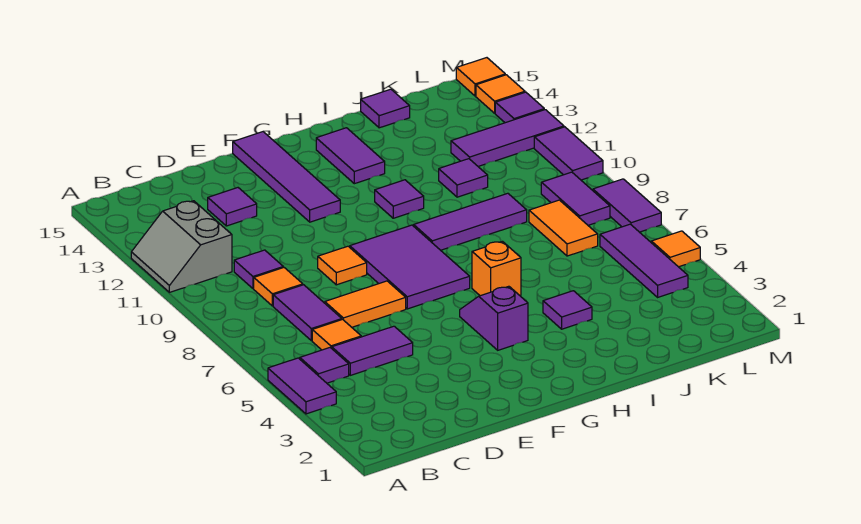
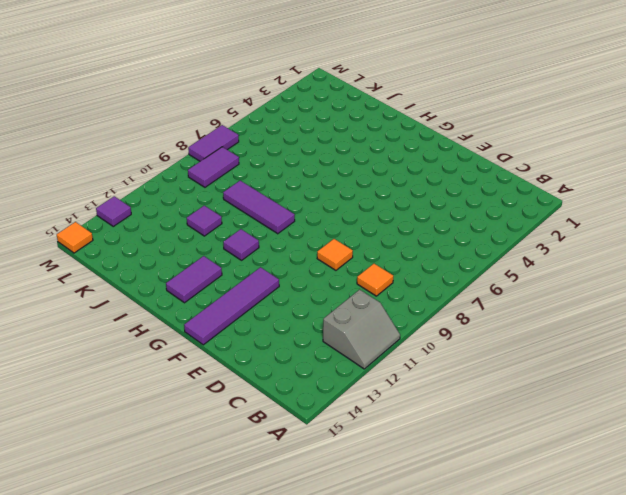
none -> purple tile A4:A5 level 1
none -> purple tile B5 level 1
none -> purple tile C5:D5 level 1
none -> orange tile C6 level 1

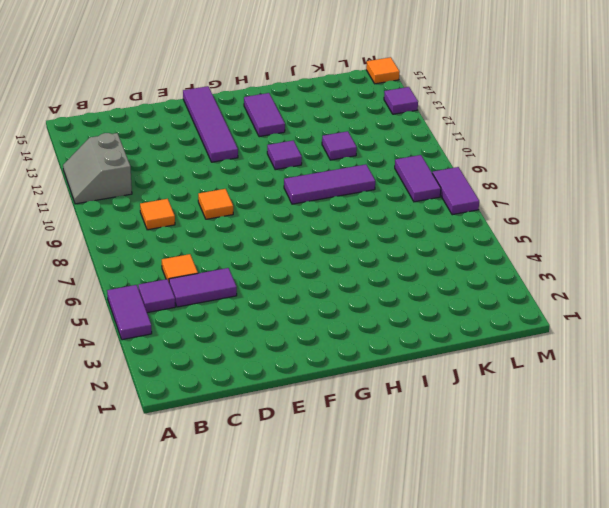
none -> purple tile C7:C8 level 1
none -> purple tile C10 level 1
none -> orange tile D7:E7 level 1
none -> purple tile D13 level 1

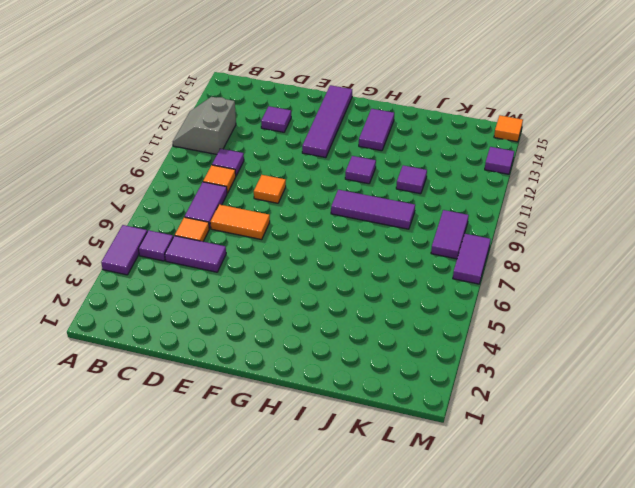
none -> purple tile F7:G9 level 1
none -> purple slope G4:G5 level 1 top 4
none -> orange brick H6 level 1
none -> purple tile I4 level 1

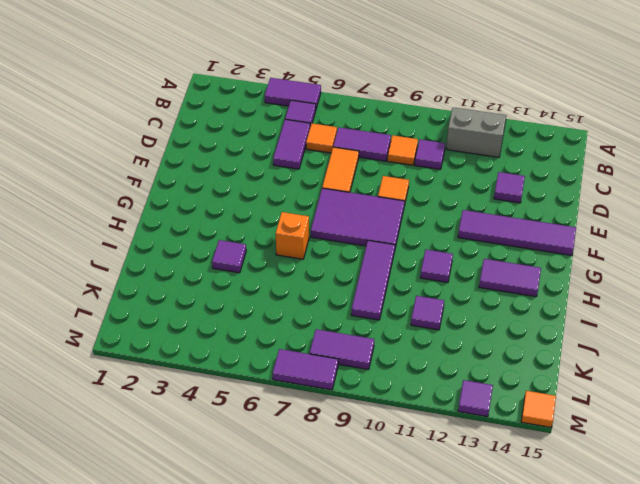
none -> purple slope G4:G5 level 1 top 4
none -> purple tile J15 level 1
none -> orange tile K7:K8 level 1
none -> purple tile K12:M12 level 1

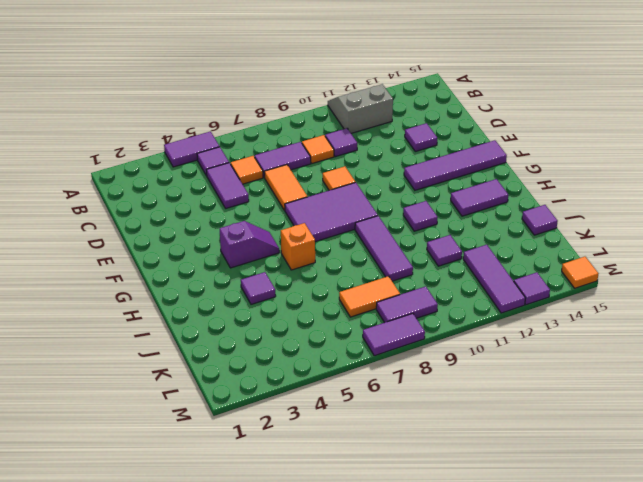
none -> purple tile L4:L6 level 1
none -> orange tile M5 level 1
none -> purple tile M10:M11 level 1
none -> orange tile M14 level 1

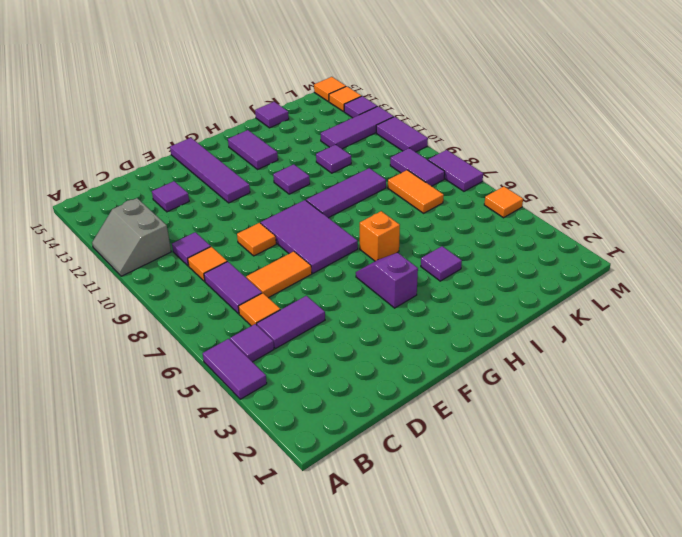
none -> purple tile L4:L6 level 1

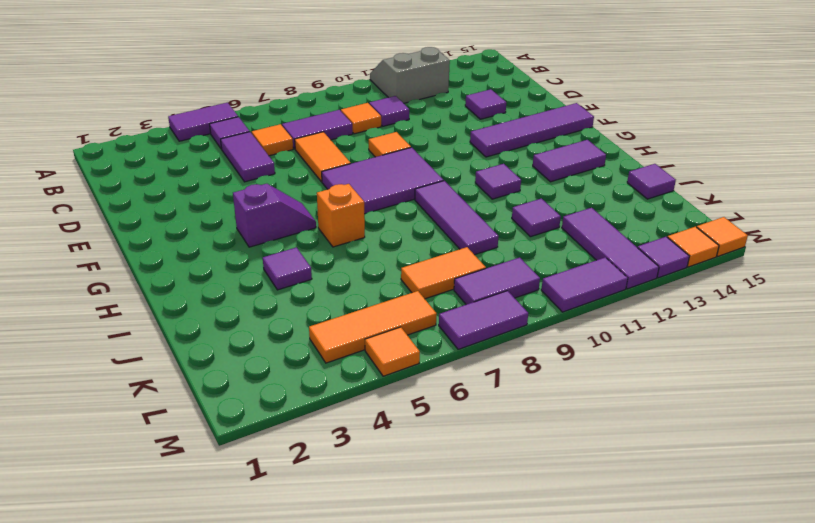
orange tile L4:L6 level 1 -> purple tile L4:L6 level 1

